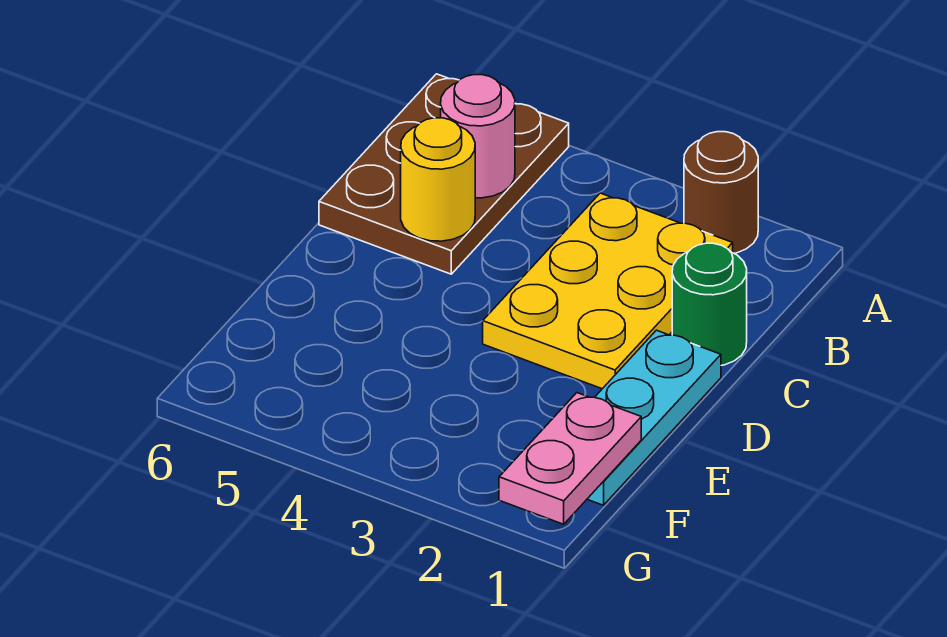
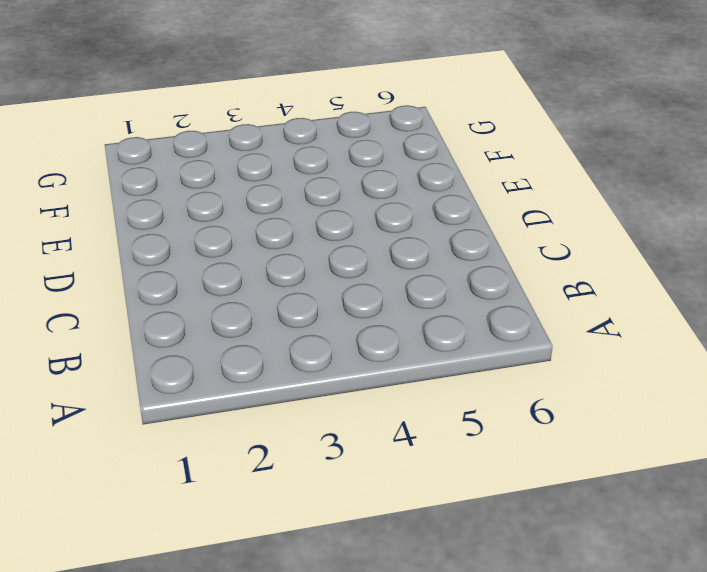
none -> brown round brick A2 level 1
none -> brown plate A5:C6 level 1

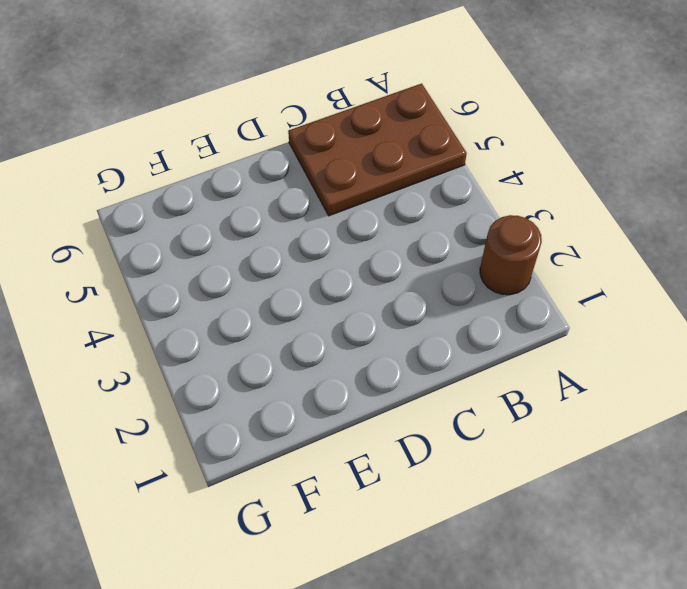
none -> yellow plate B2:D3 level 1
none -> green round brick C1 level 1

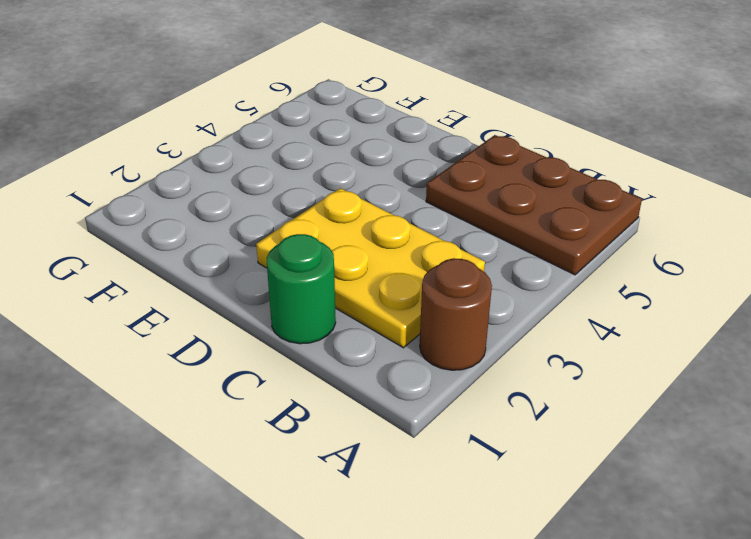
none -> cyan plate D1:F1 level 1
none -> pink round brick B5 level 2

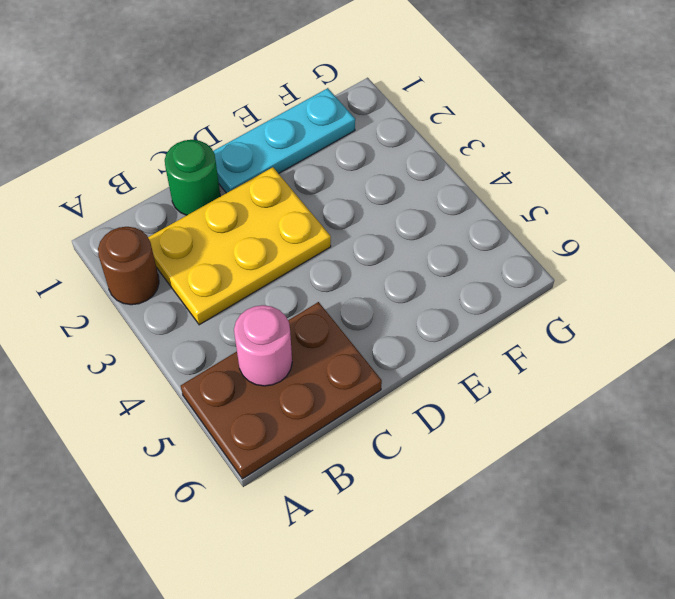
none -> yellow round brick C5 level 2
none -> pink plate F1:G1 level 2

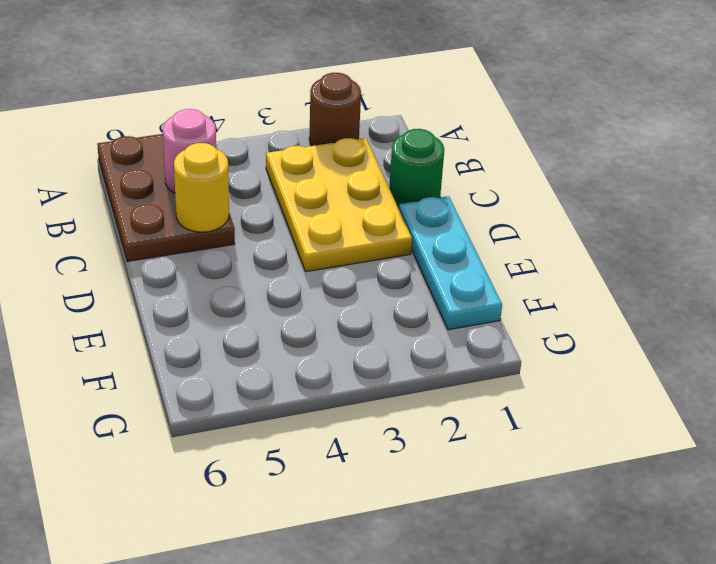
none -> pink plate F1:G1 level 2

